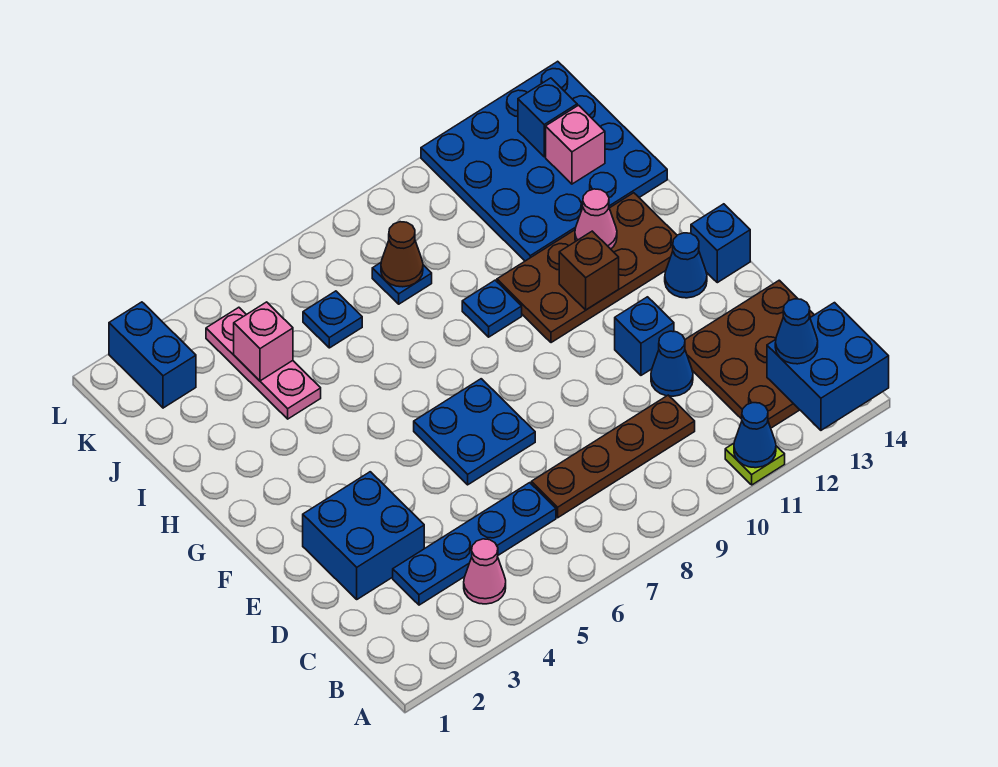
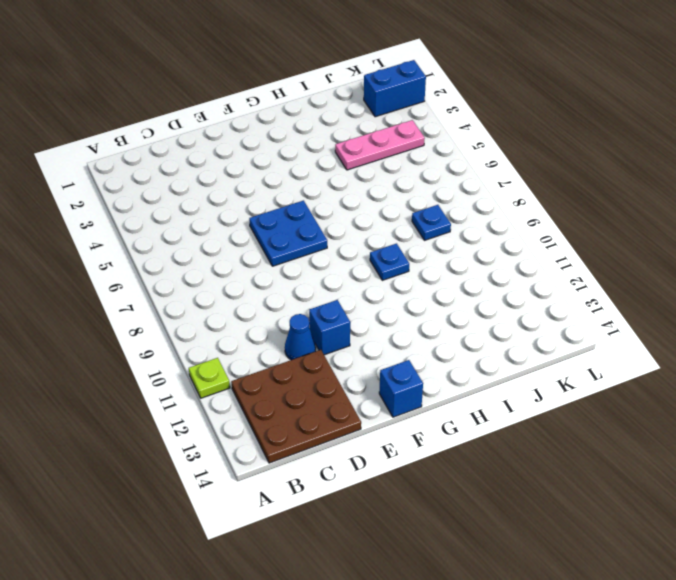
none -> pink cone B4 level 1
none -> blue plate C3:C6 level 1
none -> brown plate C7:C10 level 1

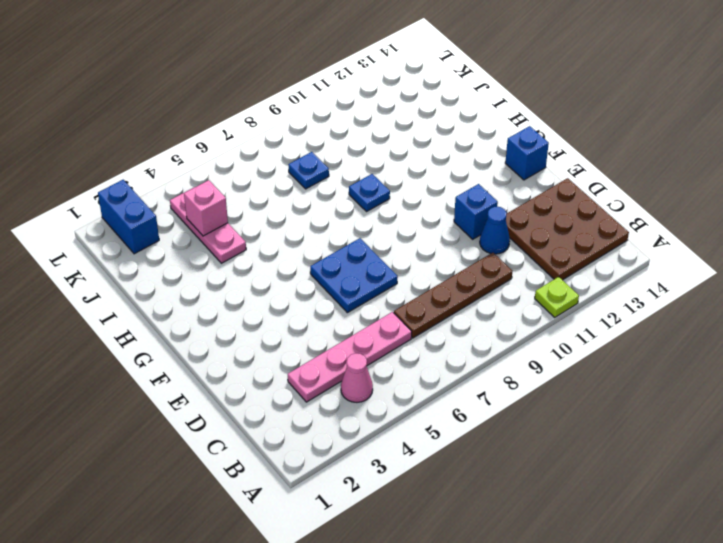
pink plate C3:C6 level 1 -> blue plate C3:C6 level 1
none -> blue brick D2:E3 level 1
none -> blue cone F13 level 1
none -> brown plate G10:H13 level 1

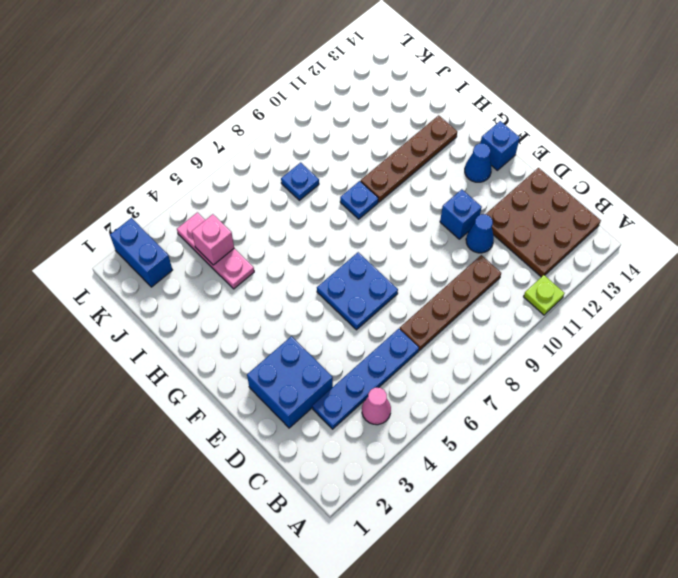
brown plate H10:H13 level 1 -> brown plate G10:H13 level 1
none -> blue plate I11:L14 level 1
none -> blue plate J6 level 1
none -> blue cone A11 level 2

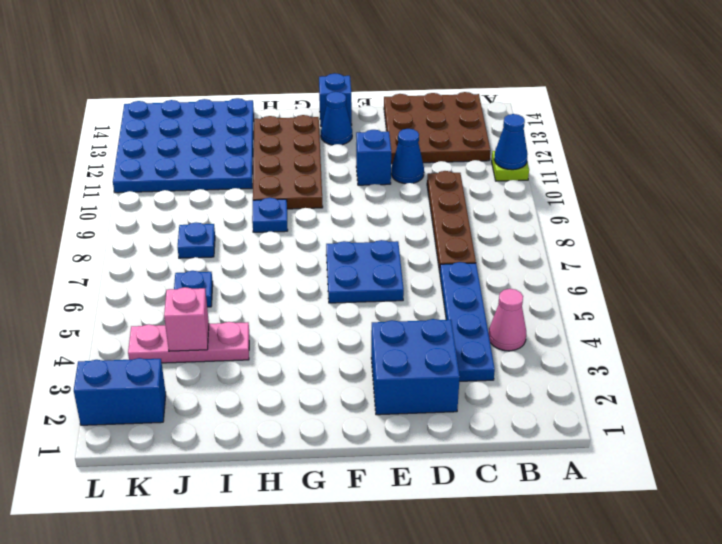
none -> blue brick A13:B14 level 2
none -> brown brick G11 level 2
none -> pink cone H12 level 2

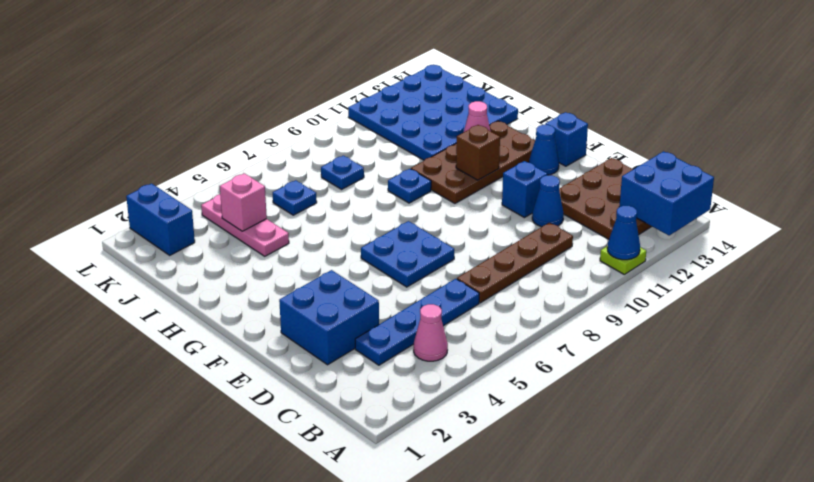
none -> brown cone J8 level 2
none -> pink brick J13 level 2
none -> blue brick K13 level 2

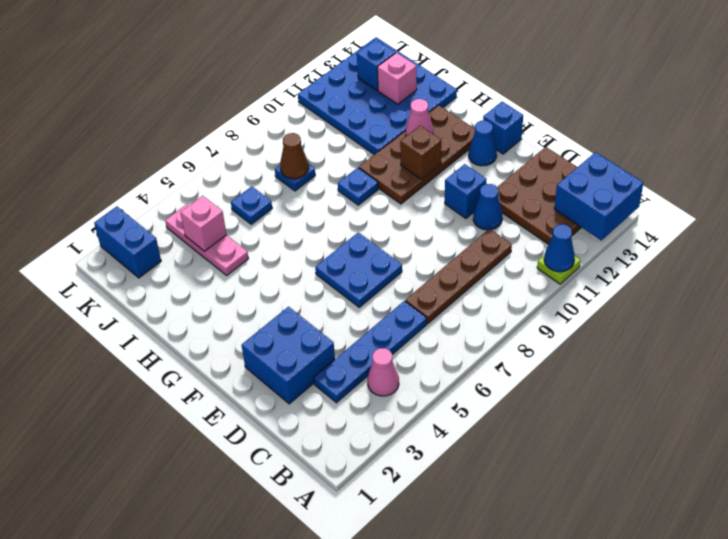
none -> blue cone B13 level 3

